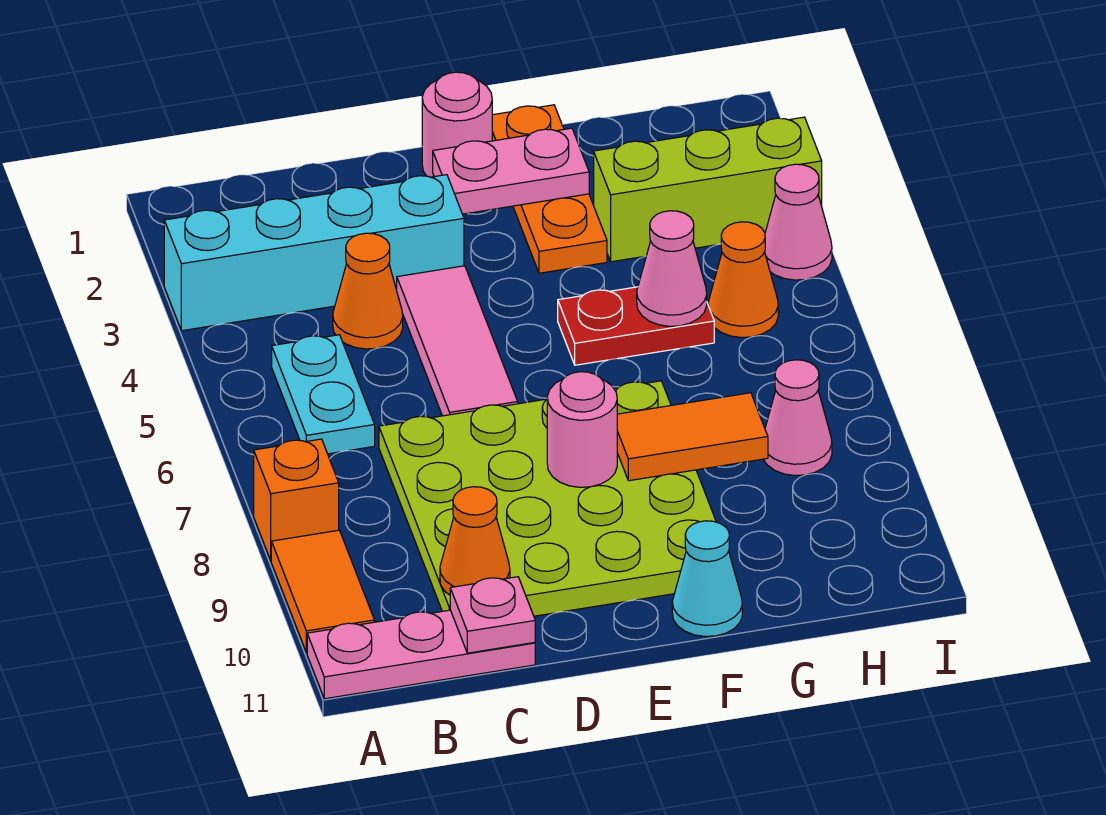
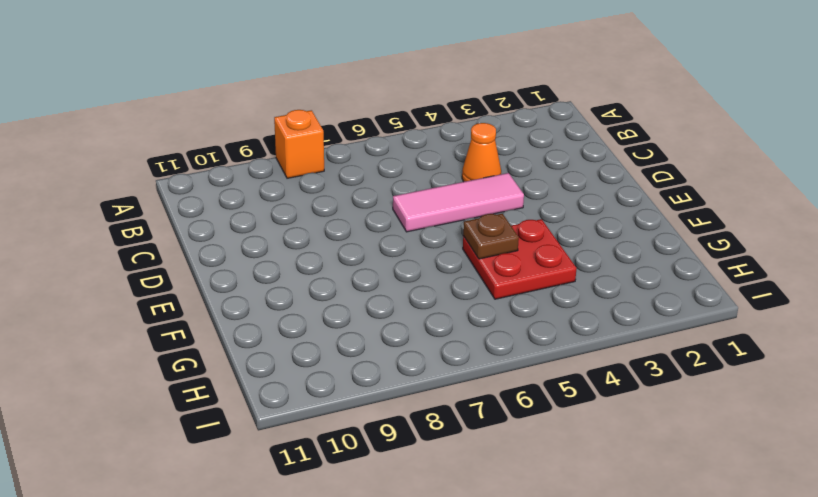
red plate F4:G5 level 1 -> red plate F5:G5 level 1
brown plate F5 level 2 -> none
none -> cyan brick A3:D3 level 1
none -> orange tile A9:A10 level 1
none -> pink plate A11:C11 level 1

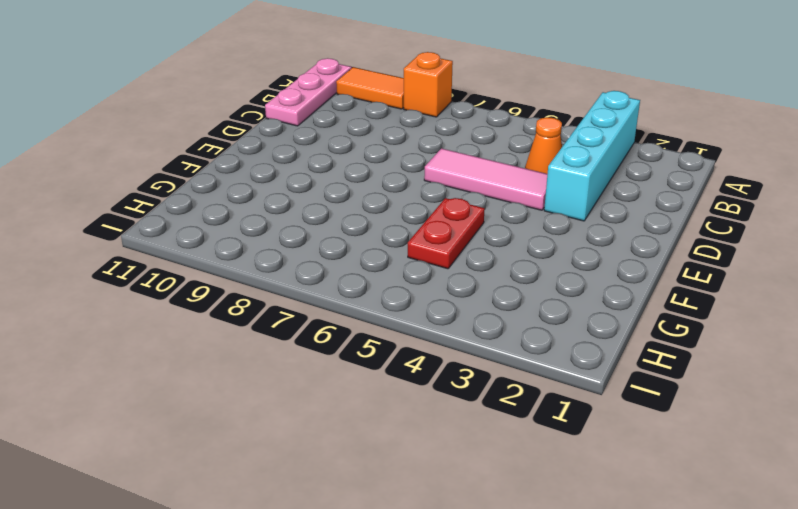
none -> cyan plate B5:B6 level 1
none -> lime plate C7:F10 level 1
none -> pink round brick E1 level 1

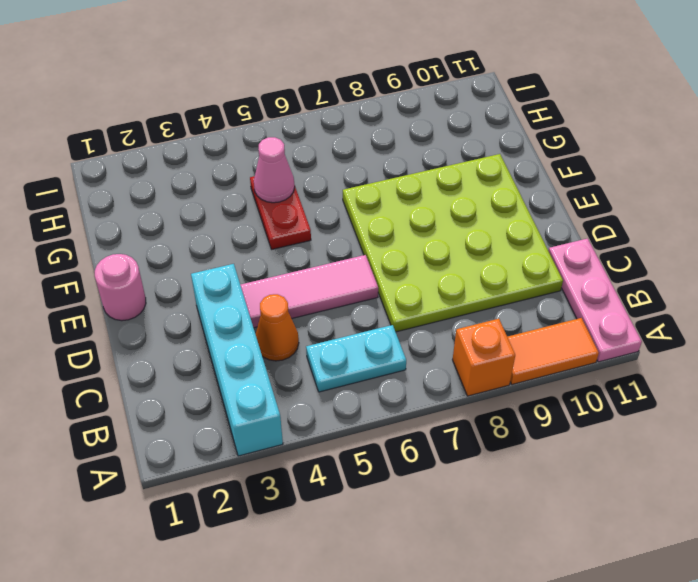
none -> orange plate F1:F3 level 1
none -> cyan cone F11 level 1
none -> lime brick G3:I3 level 1

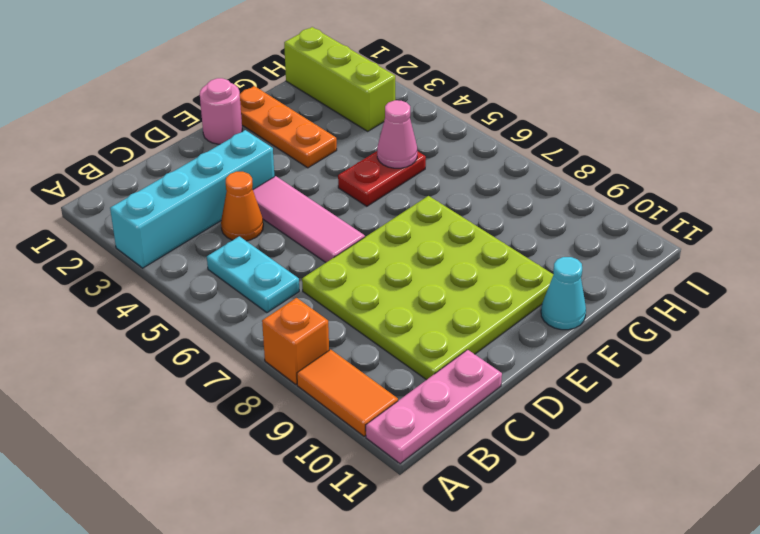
lime brick H1:H3 level 1 -> lime brick G3:I3 level 1
none -> orange cone H5 level 1
none -> pink cone H8 level 1
none -> pink cone I4 level 1

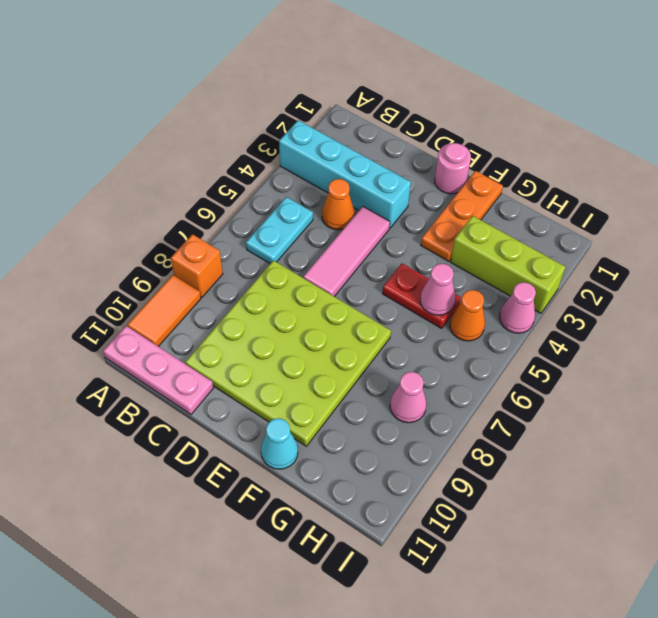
none -> orange cone C10 level 2
none -> pink plate C11 level 2
none -> pink plate E2:F2 level 2

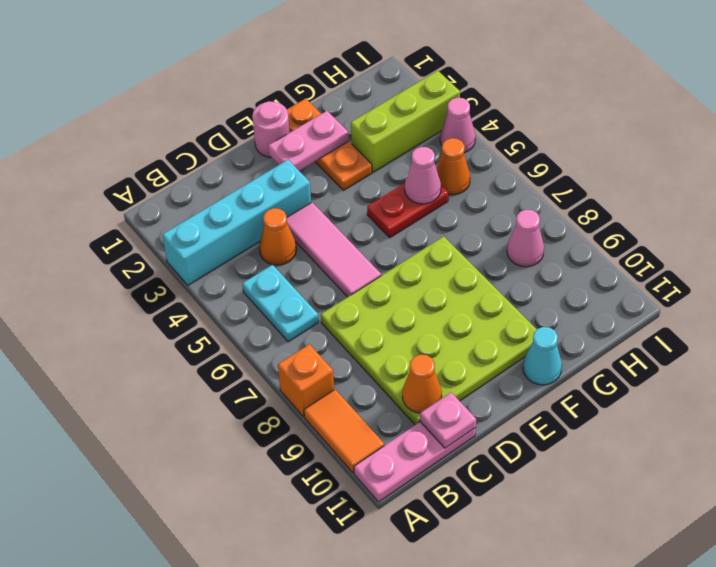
none -> pink round brick E8 level 2
none -> orange tile F8:G8 level 2

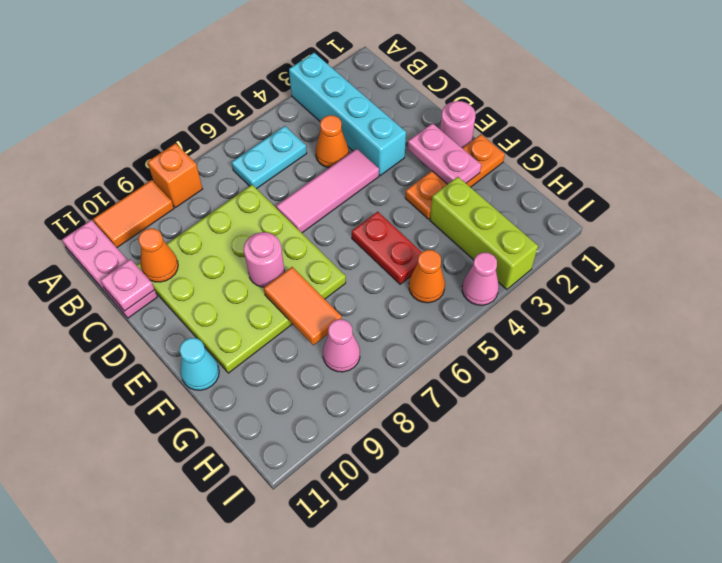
none -> pink cone G5 level 2

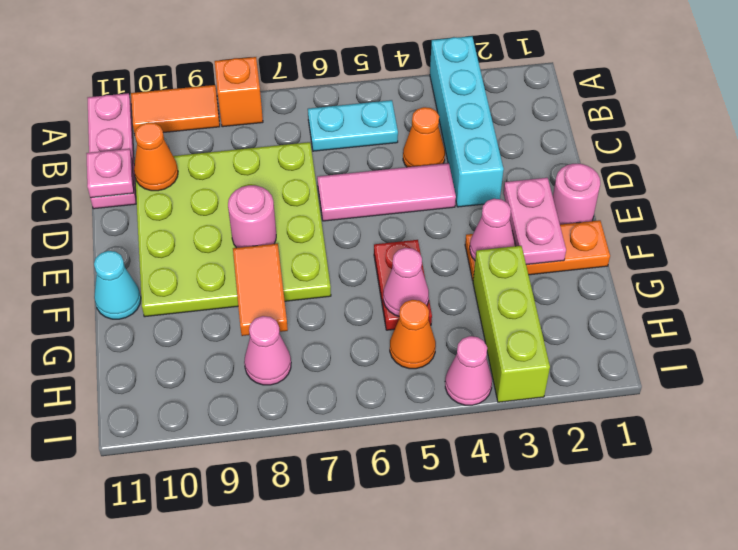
pink cone F3 level 2 -> none

